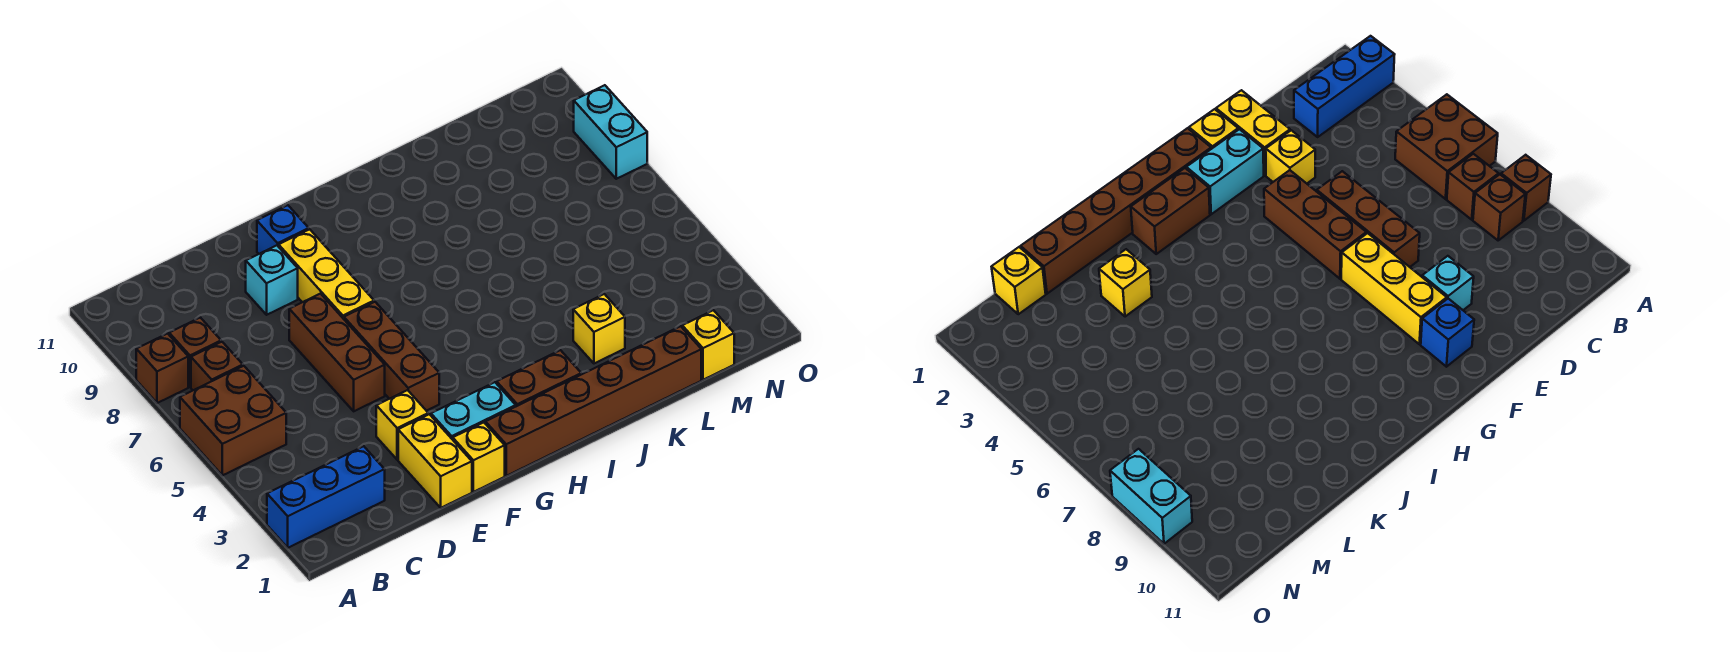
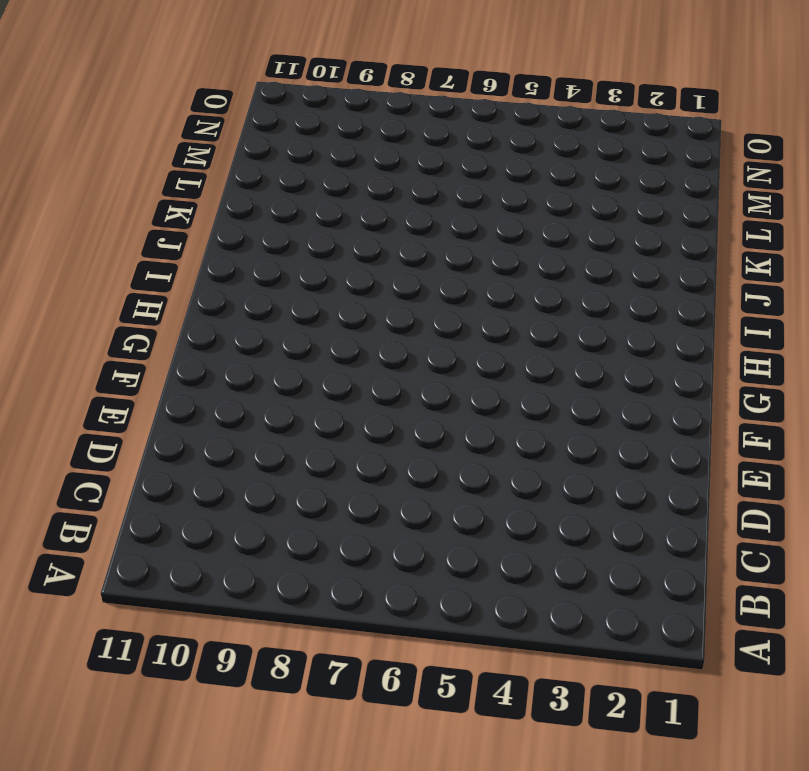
none -> blue brick A2:C2 level 1
none -> brown brick A5:B6 level 1
none -> brown brick A8 level 1

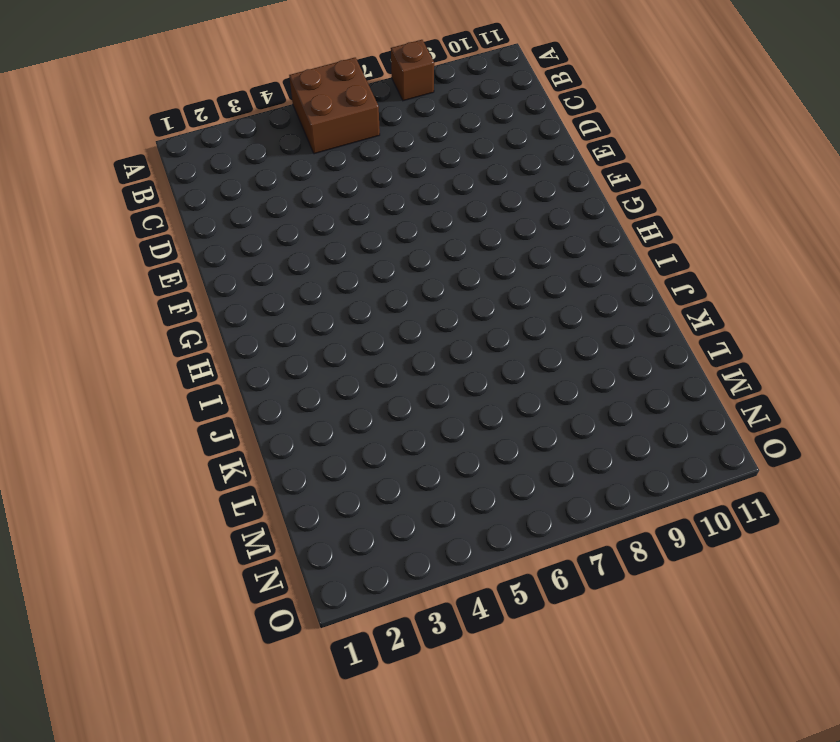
none -> blue brick A2:C2 level 1
none -> brown brick B7 level 1
none -> brown brick B8 level 1

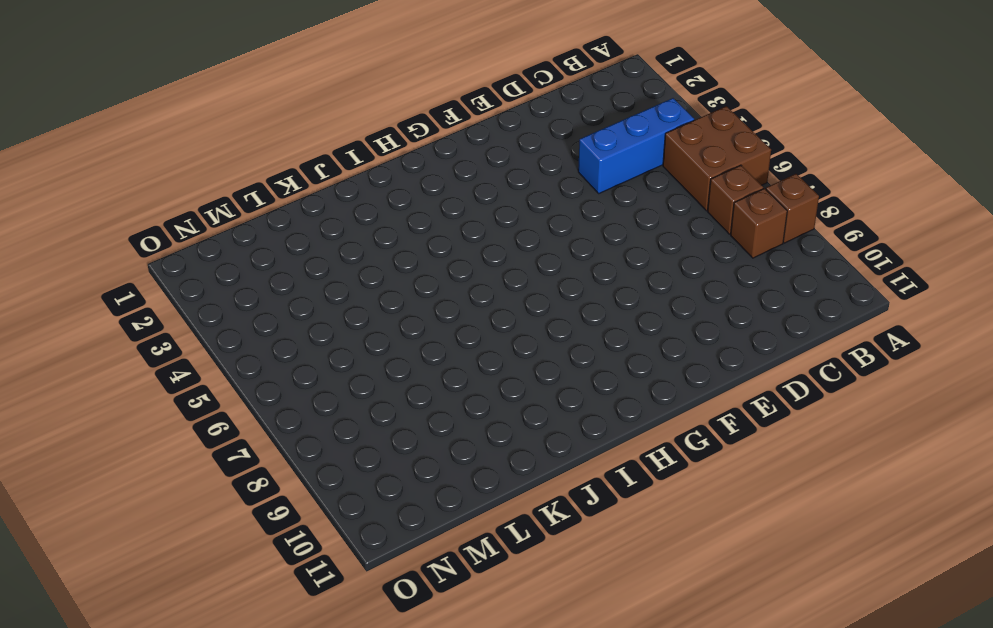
blue brick B4:D4 level 1 -> blue brick A2:C2 level 1
none -> yellow brick E1:E2 level 1
none -> yellow brick E3 level 1
none -> brown brick E5:E7 level 1

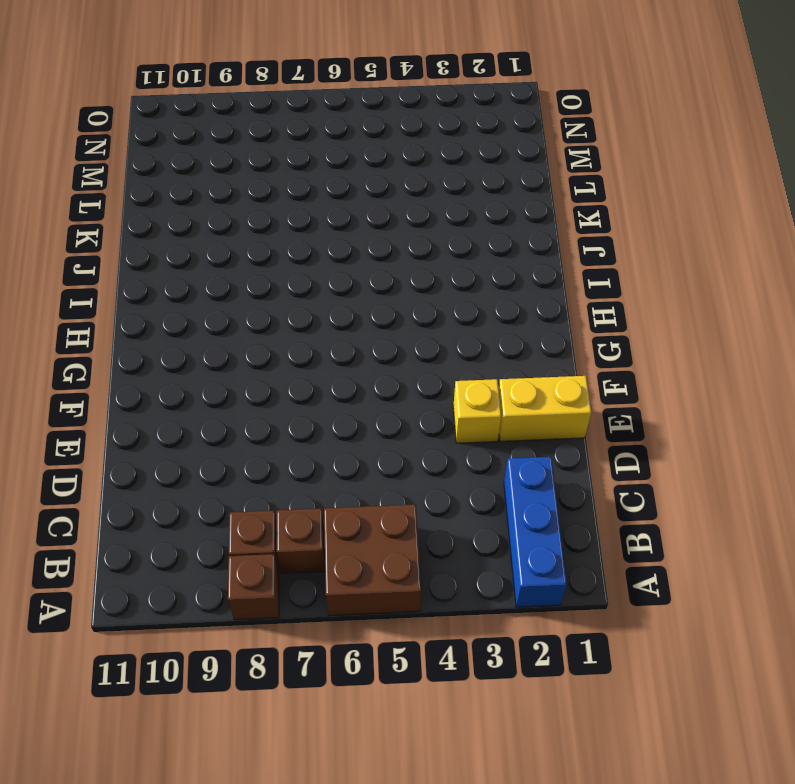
none -> brown brick E5:E7 level 1
none -> cyan brick E9 level 1
none -> yellow brick F1 level 1

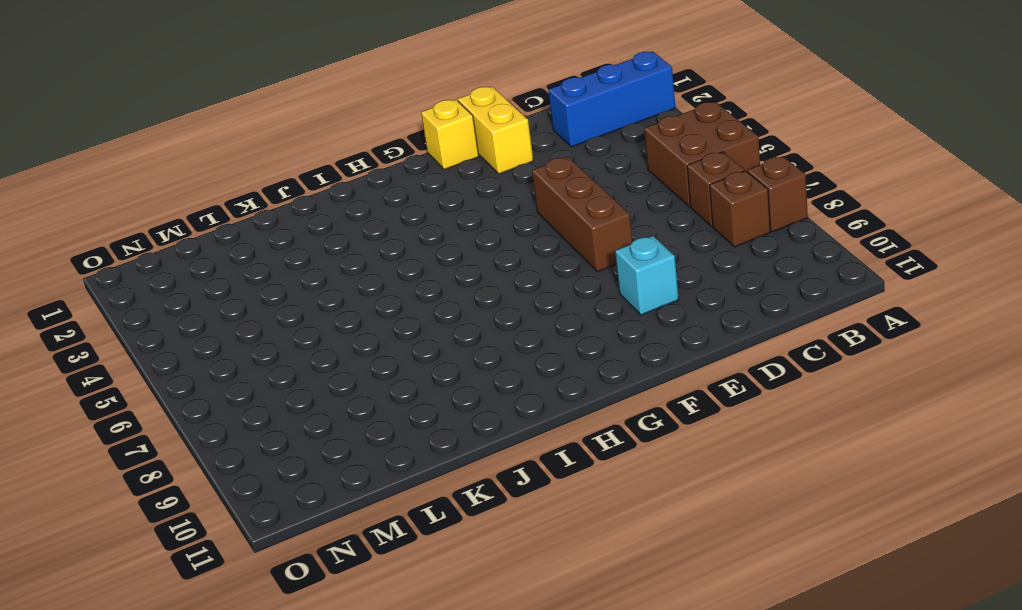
none -> yellow brick E3 level 1
none -> cyan brick F2:G2 level 1
none -> brown brick F4:F6 level 1

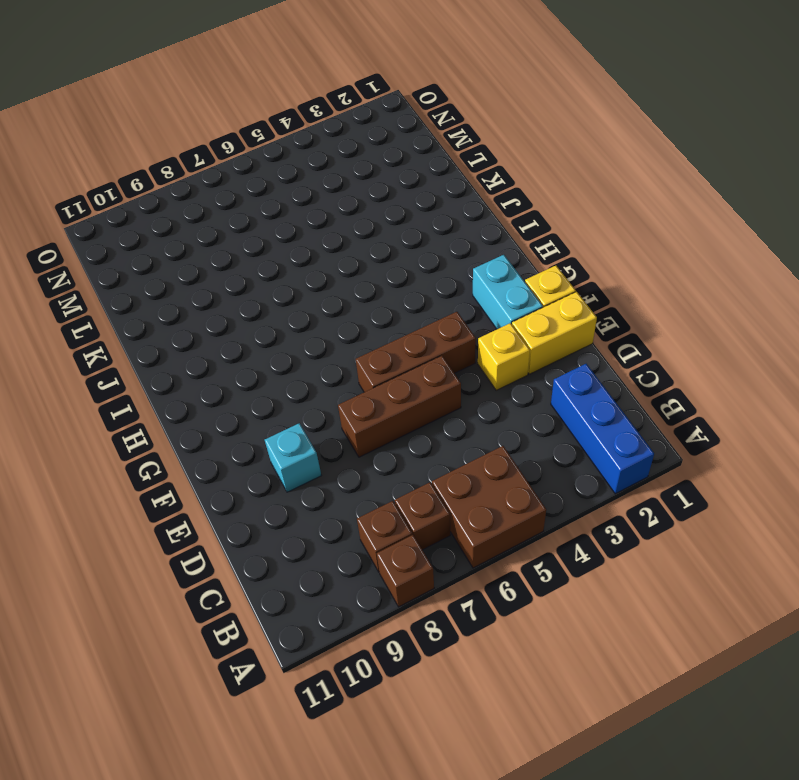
none -> yellow brick F7:F9 level 1
none -> blue brick F10 level 1
none -> brown brick G1:L1 level 1

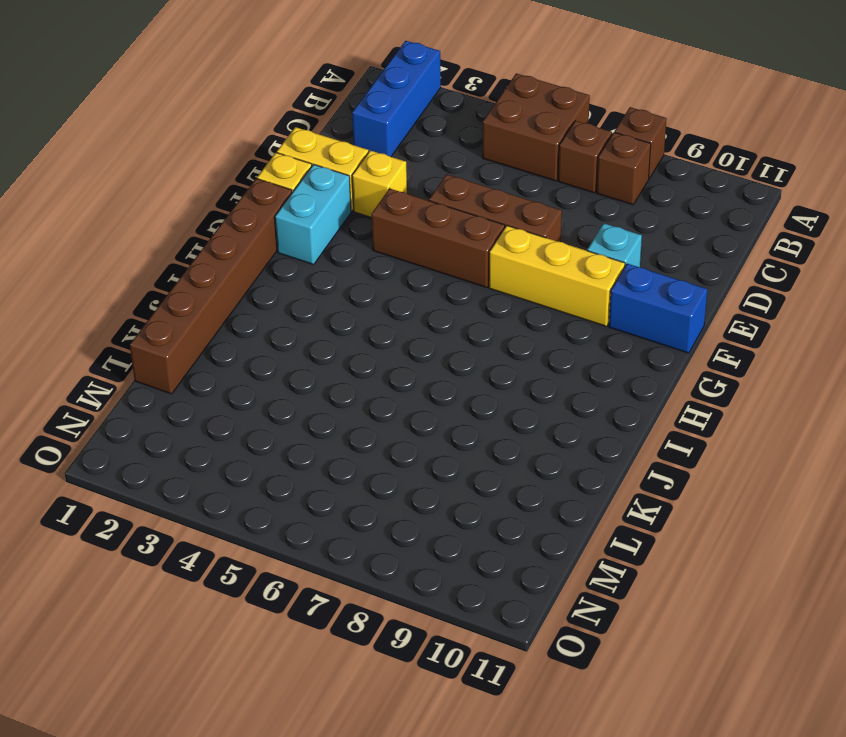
blue brick F10:F11 level 1 -> blue brick F10 level 1
none -> brown brick H2:I2 level 1
none -> yellow brick K3 level 1
none -> yellow brick M1 level 1

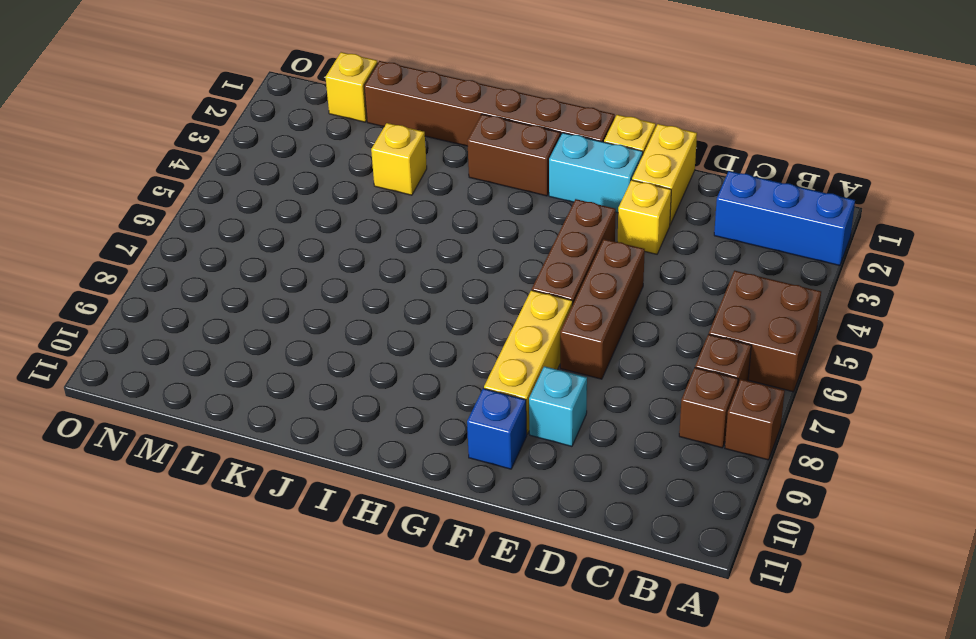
none -> cyan brick O8:O9 level 1

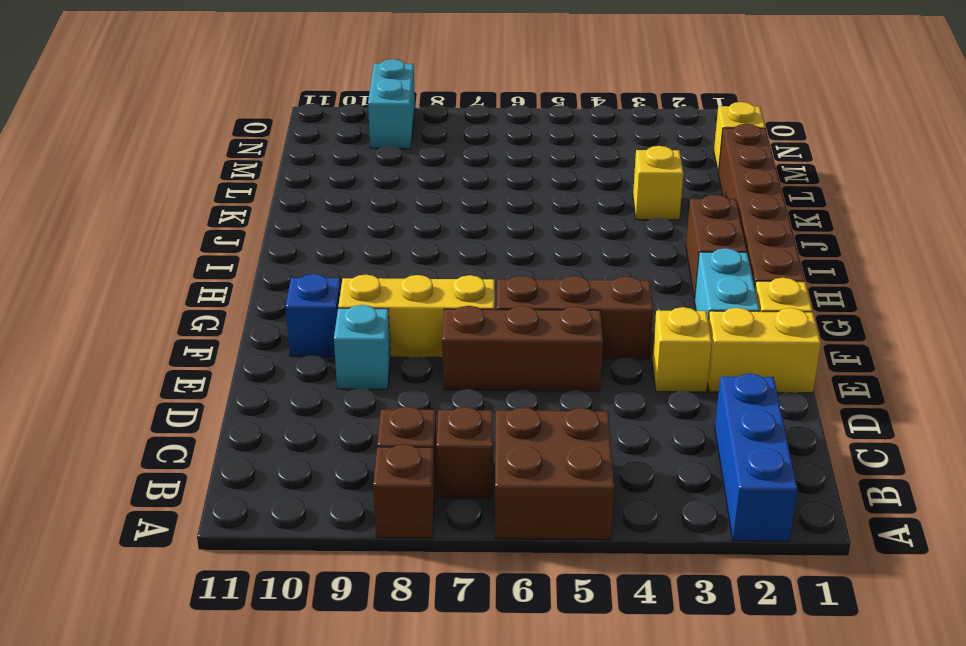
cyan brick N9:O9 level 1 -> cyan brick O8:O9 level 1

